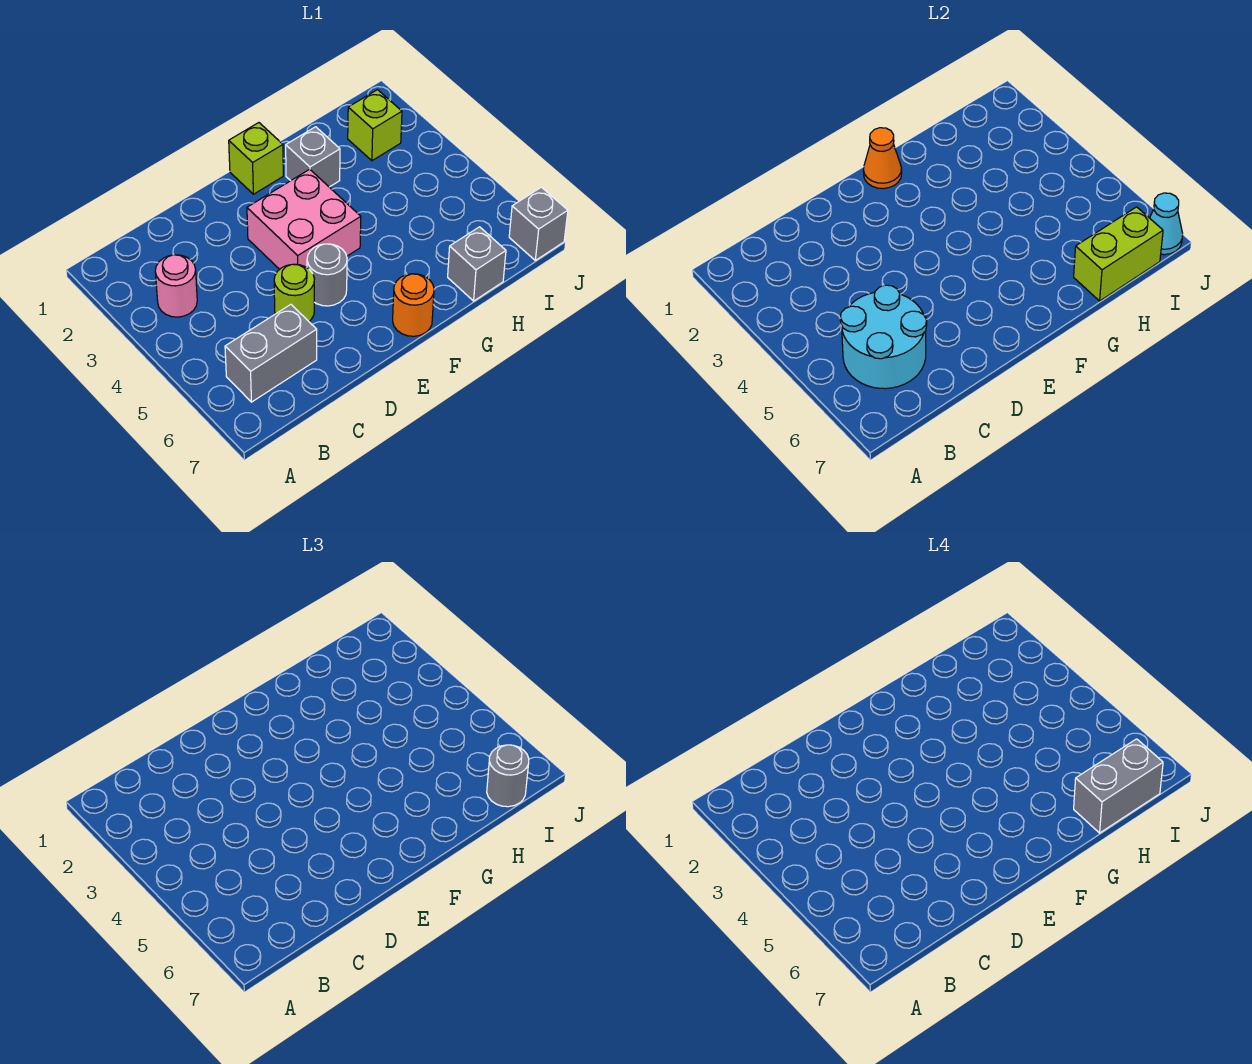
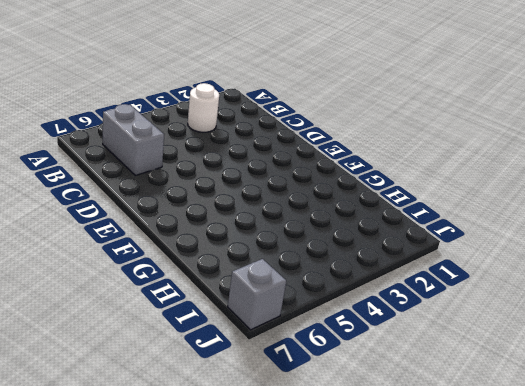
white round brick B3 level 1 -> pink round brick B3 level 1
none -> lime round brick D5 level 1
none -> pink brick E3:F4 level 1
none -> grey round brick E5 level 1

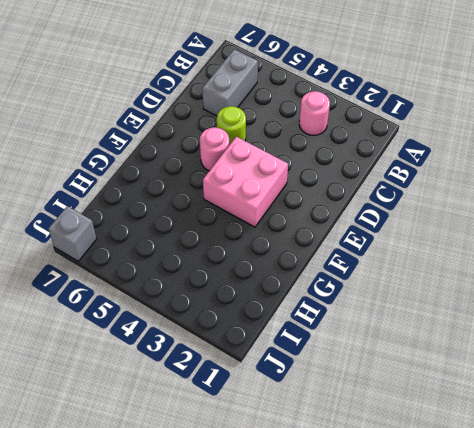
pink round brick E5 level 1 -> grey round brick E5 level 1
none -> lime brick F1 level 1
none -> orange round brick F7 level 1
none -> grey brick G2 level 1

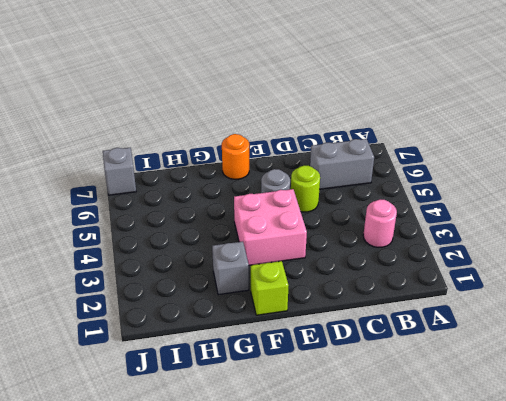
none -> grey brick H7 level 1
none -> lime brick I2 level 1
none -> cyan round brick B5:C6 level 2

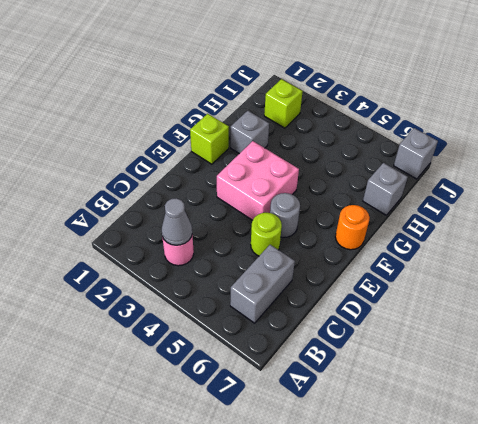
grey cone B3 level 2 -> none
none -> cyan round brick B5:C6 level 2
none -> orange cone F1 level 2
none -> lime brick H7:I7 level 2

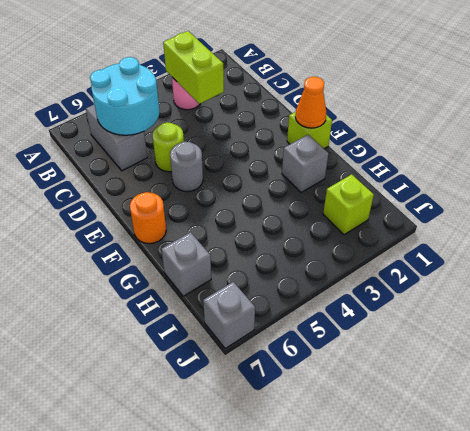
lime brick B3:C3 level 2 -> lime brick H7:I7 level 2
none -> pink brick E3:F4 level 1
none -> cyan cone J7 level 2
none -> grey round brick I7 level 3

